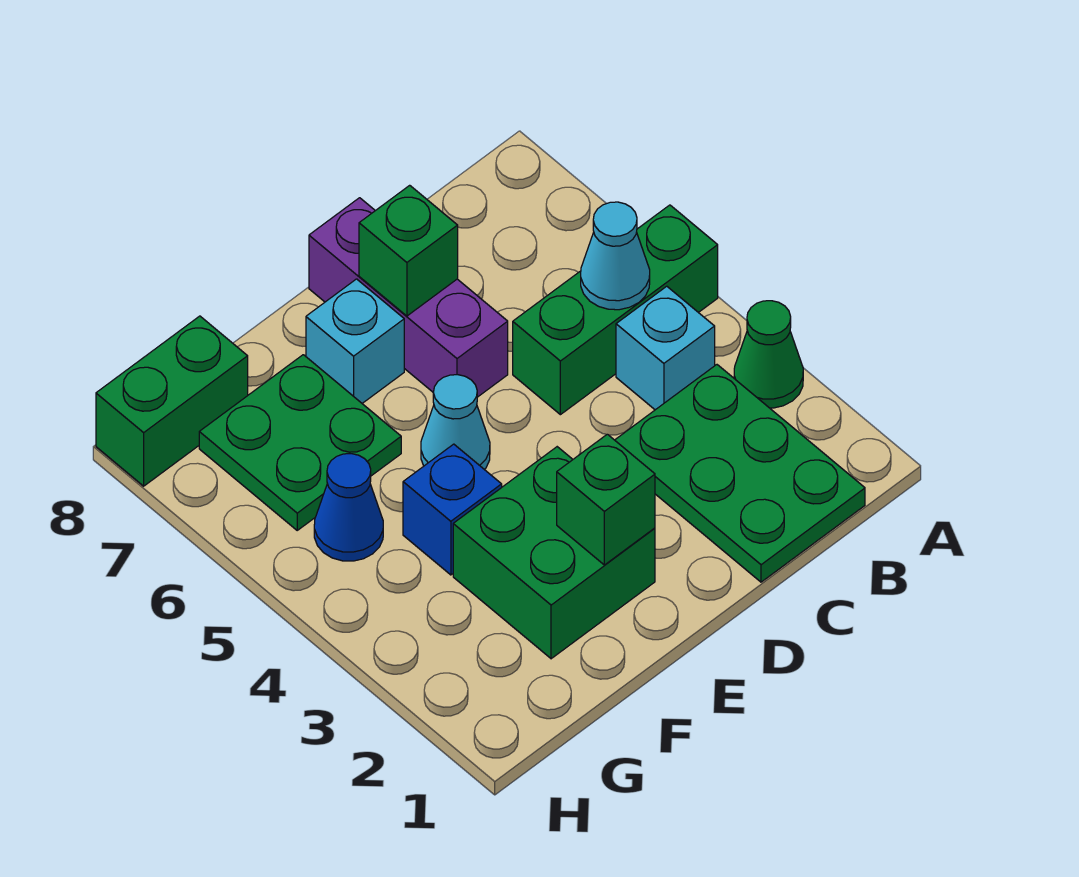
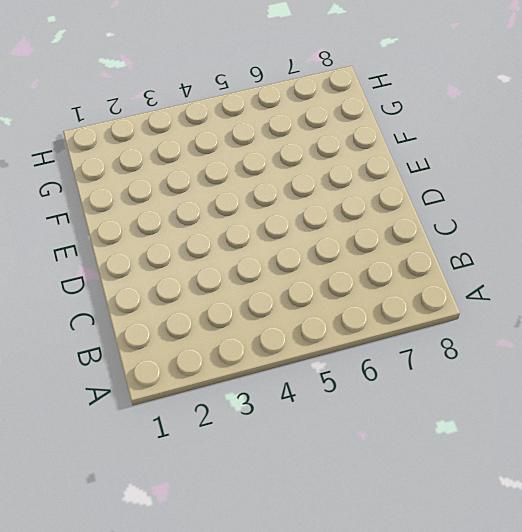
none -> green cone A3 level 1
none -> green brick A5:C5 level 1
none -> green plate B1:C3 level 1

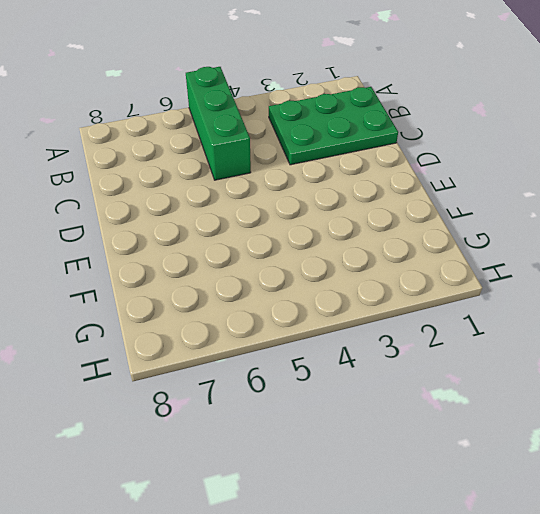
none -> green cone A3 level 1
none -> cyan brick B4 level 1
none -> purple brick D6:D8 level 1

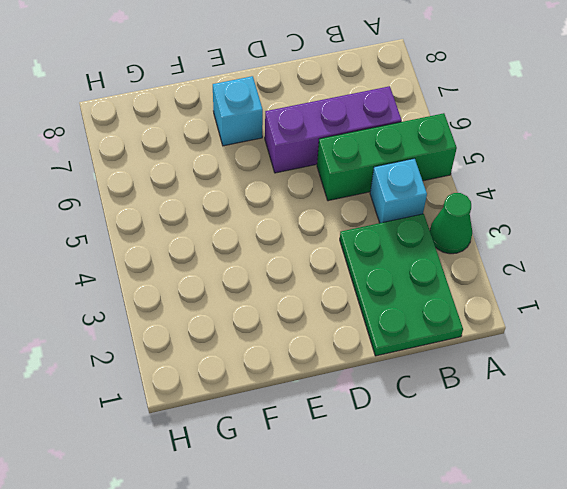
purple brick B6:D6 level 1 -> purple brick D6:D8 level 1
none -> green brick E2:F3 level 1
none -> cyan cone E5 level 1
none -> blue brick F4 level 1

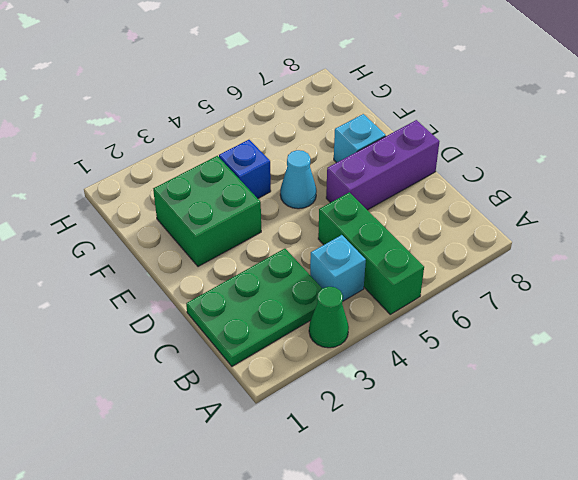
none -> green plate F6:G7 level 1
none -> blue cone G5 level 1
none -> green brick G8:H8 level 1

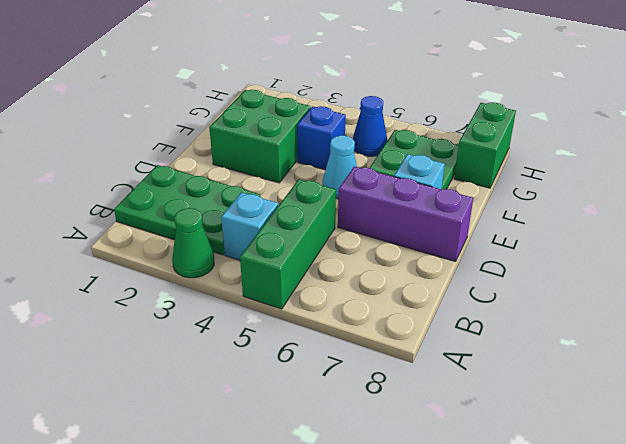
none -> cyan cone B5 level 2
none -> green brick D7 level 2
none -> green brick E2 level 2

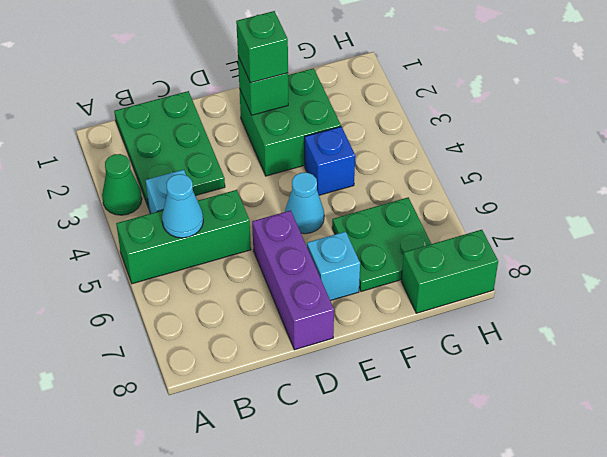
green brick E2 level 3 -> green brick D7 level 2
none -> blue cone G5 level 1

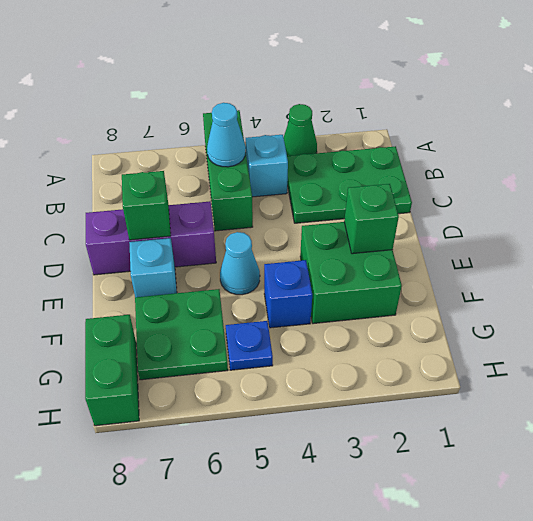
blue plate G5 level 1 -> blue cone G5 level 1

